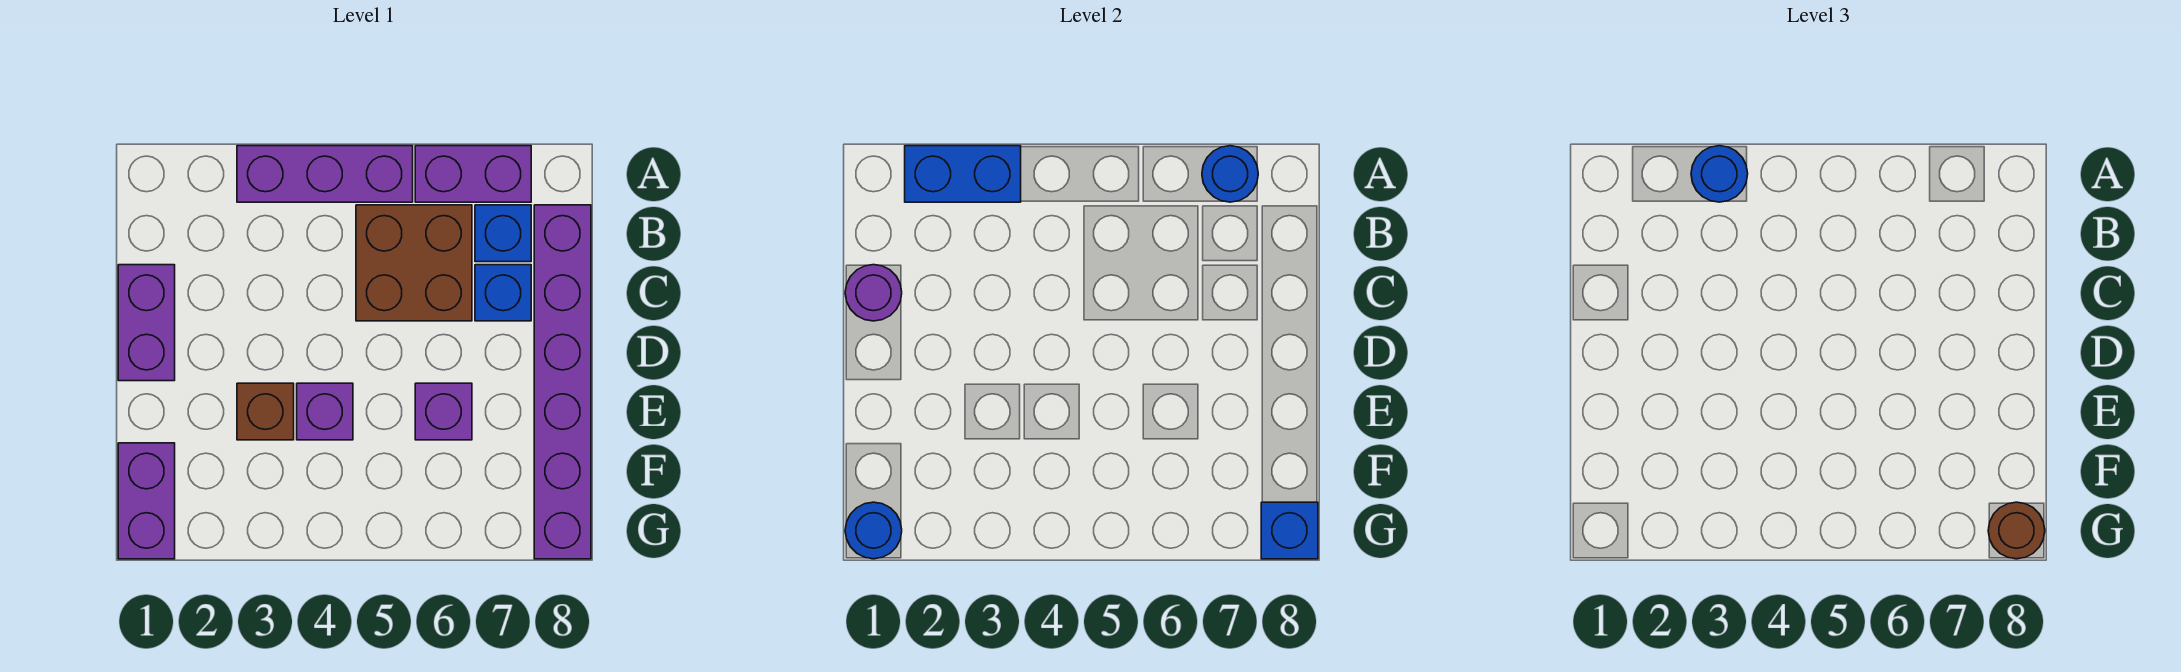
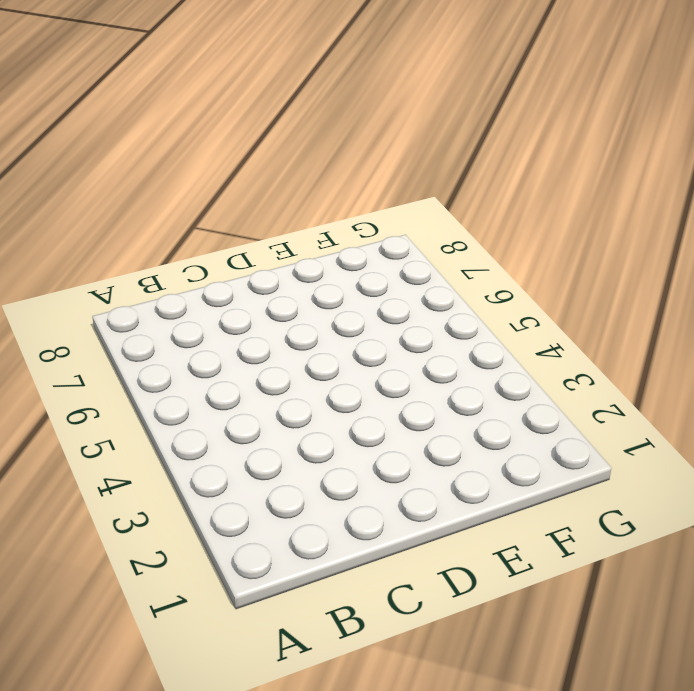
none -> purple brick A3:A5 level 1
none -> purple brick A6:A7 level 1
none -> brown brick B5:C6 level 1

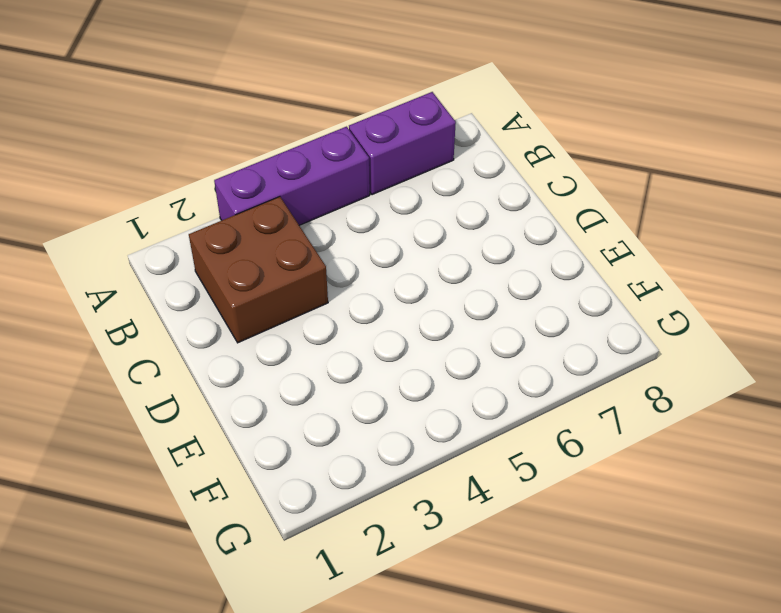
brown brick B2:C3 level 1 -> brown brick B5:C6 level 1
none -> blue brick B7 level 1
none -> purple brick B8:G8 level 1
none -> purple brick C1:D1 level 1

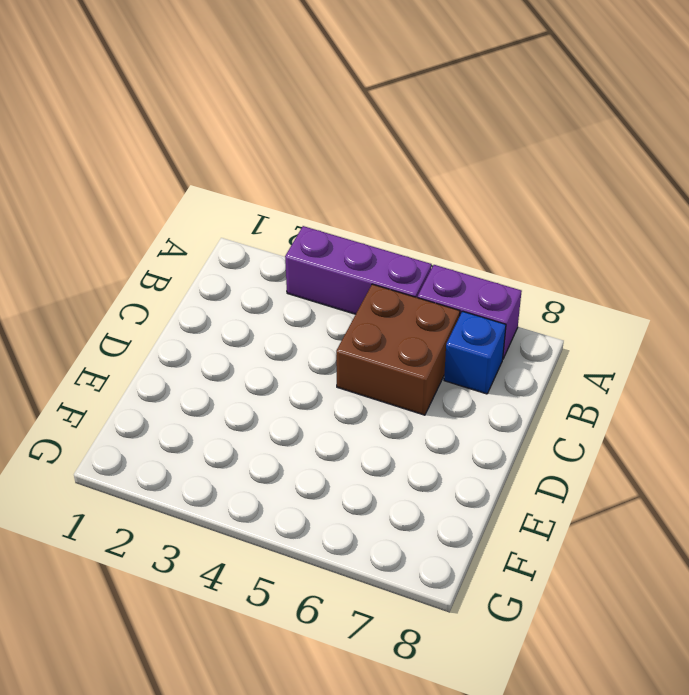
none -> purple brick B8:G8 level 1
none -> purple brick C1:D1 level 1
none -> blue brick C7 level 1

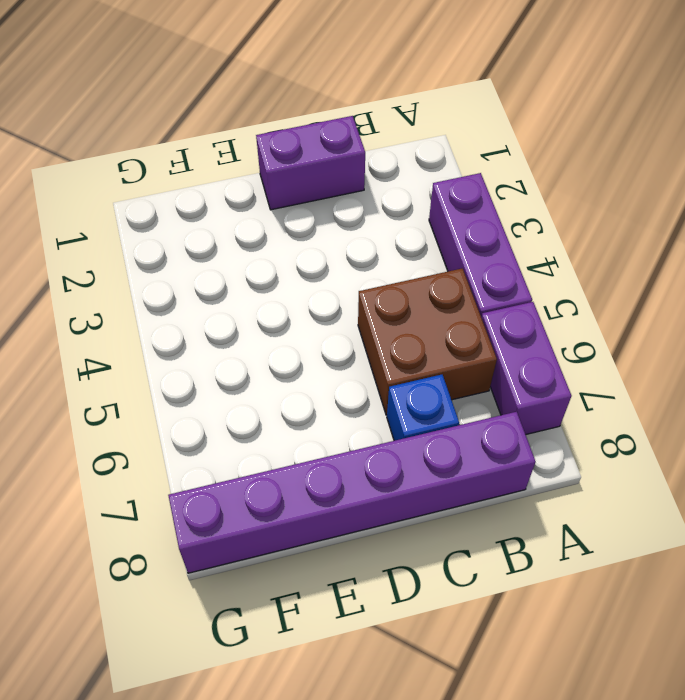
none -> blue brick B7 level 1
none -> brown brick E3 level 1
none -> purple brick E4 level 1

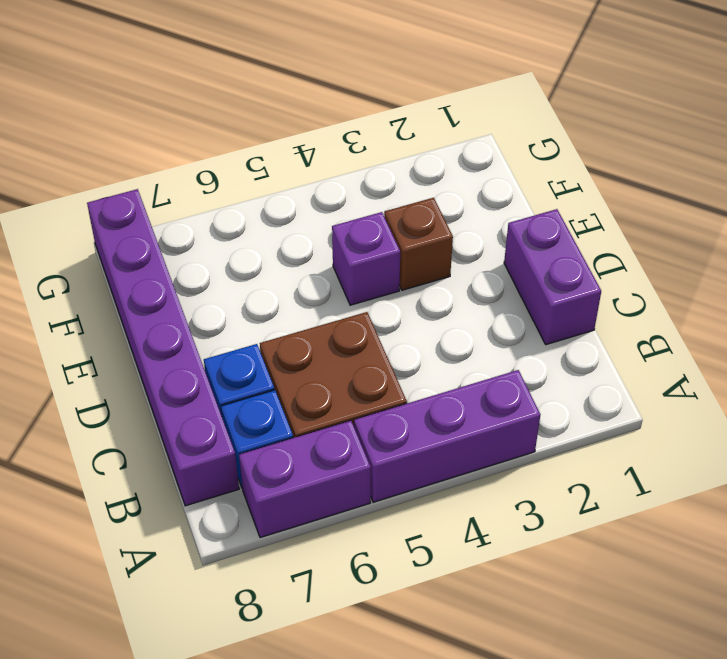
none -> purple brick E6 level 1
none -> purple brick F1:G1 level 1
none -> blue brick A2:A3 level 2

